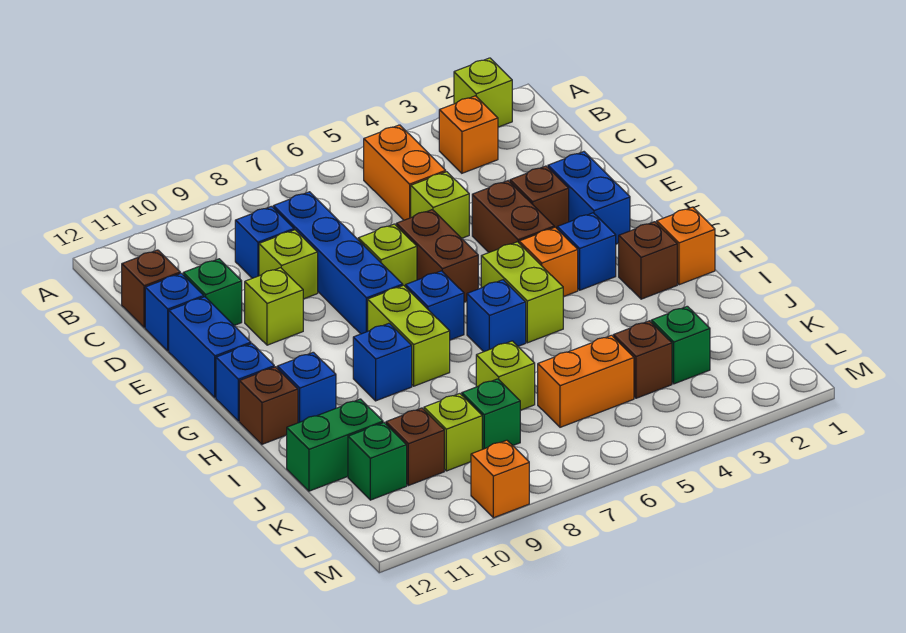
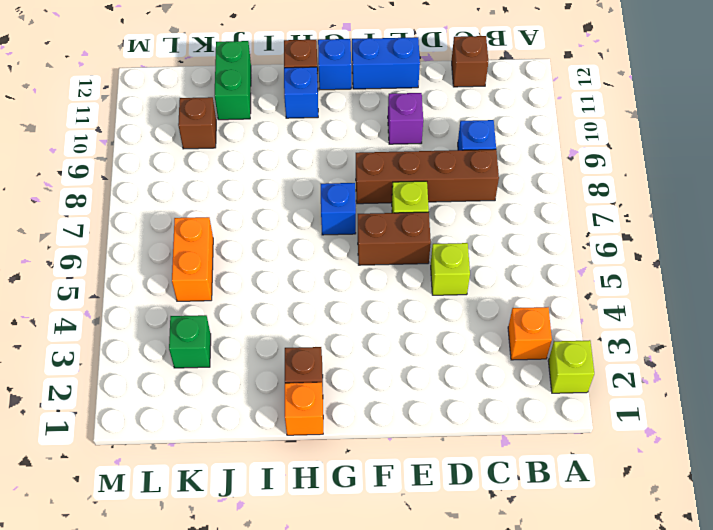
brown brick C8:F8 level 1 -> blue brick C8:F8 level 1
purple brick E10 level 1 -> lime brick E10 level 1
none -> orange brick B5:C5 level 1
none -> lime brick D9 level 1
none -> green brick D11 level 1
none -> blue brick D12 level 1

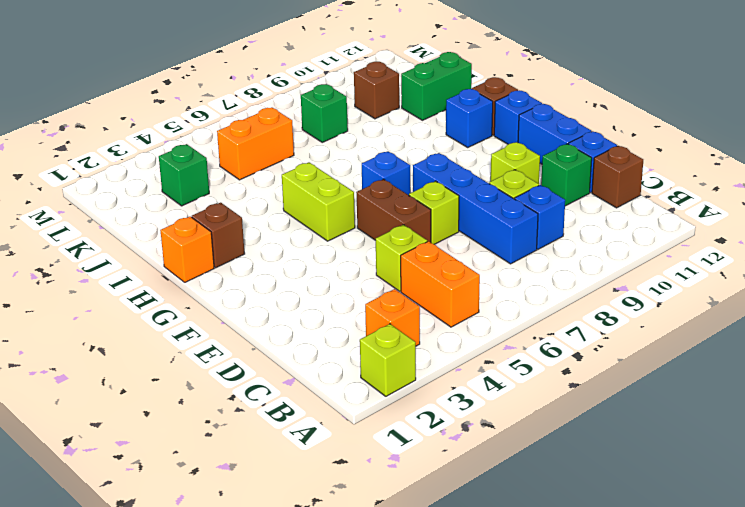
none -> blue brick E2:F2 level 1
none -> brown brick E3 level 1
none -> brown brick E4:F4 level 1
none -> blue brick G3 level 1

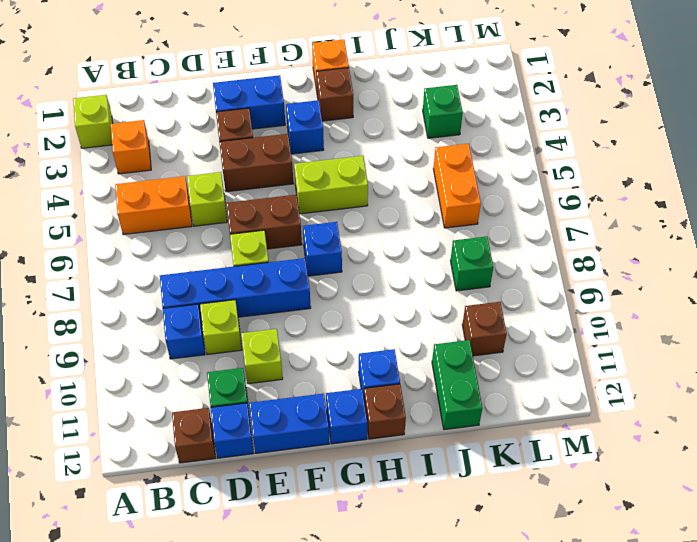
none -> orange brick G4 level 1
none -> lime brick G8:H8 level 1
none -> blue brick H6 level 1
none -> blue brick H9 level 1

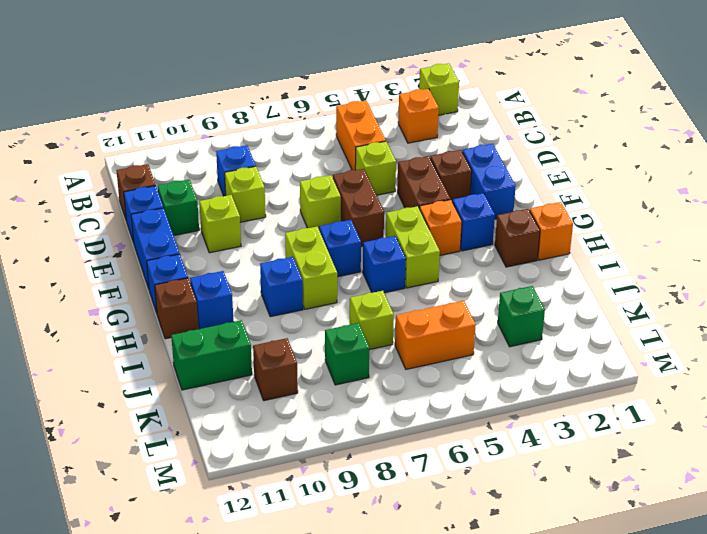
none -> blue brick C8:F8 level 1
none -> brown brick K4 level 1
none -> lime brick K9 level 1
none -> green brick K11 level 1

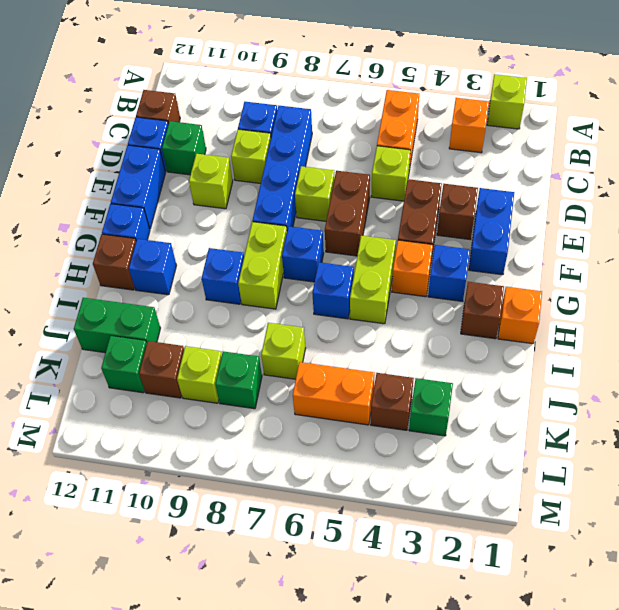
none -> orange brick M9 level 1

